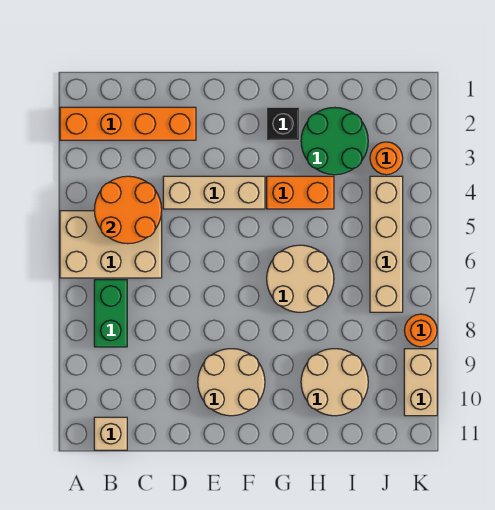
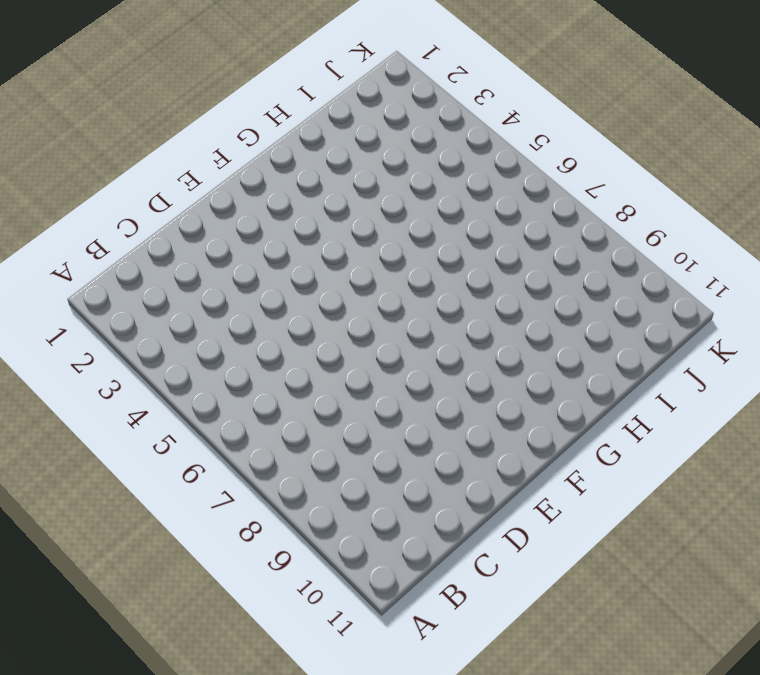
none -> orange brick A2:D2 level 1
none -> tan brick A5:C6 level 1
none -> green brick B7:B8 level 1

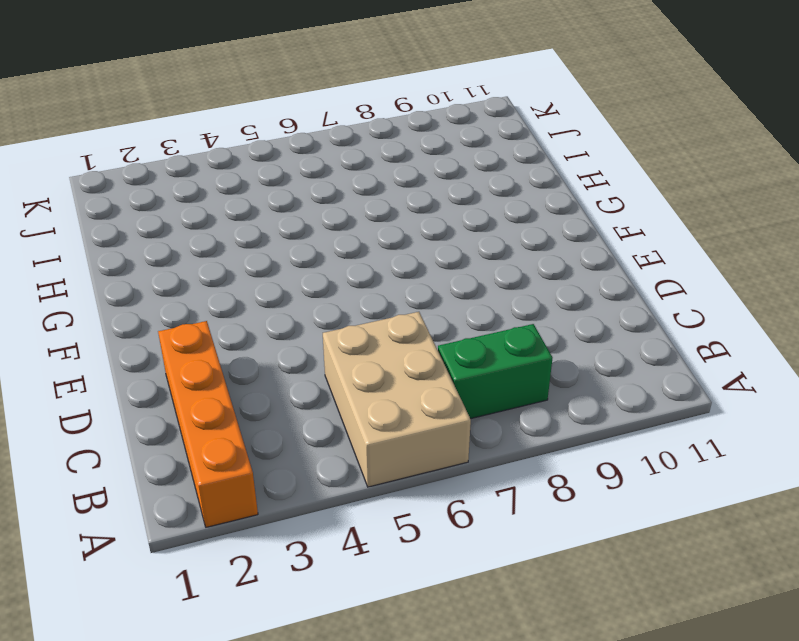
none -> tan brick B11 level 1
none -> tan brick D4:F4 level 1
none -> tan round brick E9:F10 level 1

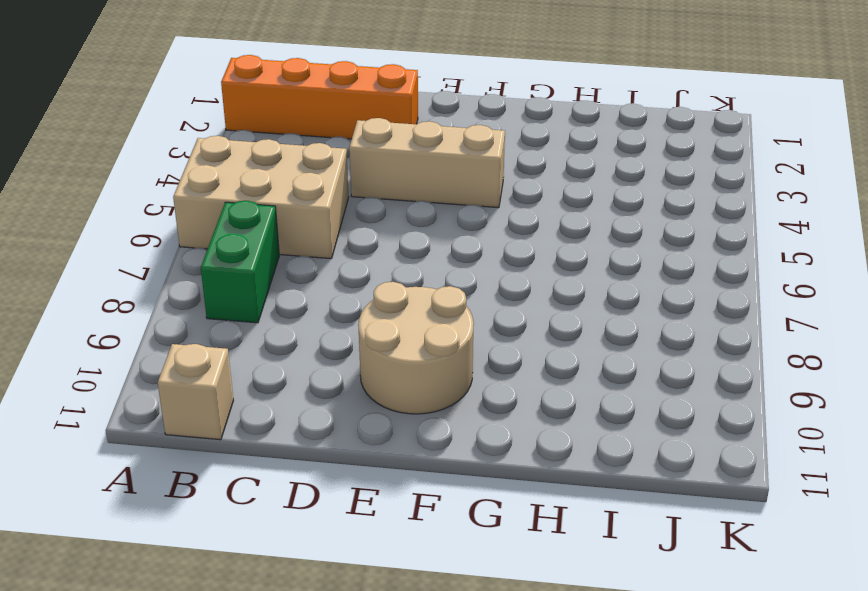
none -> black brick G2 level 1
none -> orange brick G4:H4 level 1
none -> tan round brick G6:H7 level 1

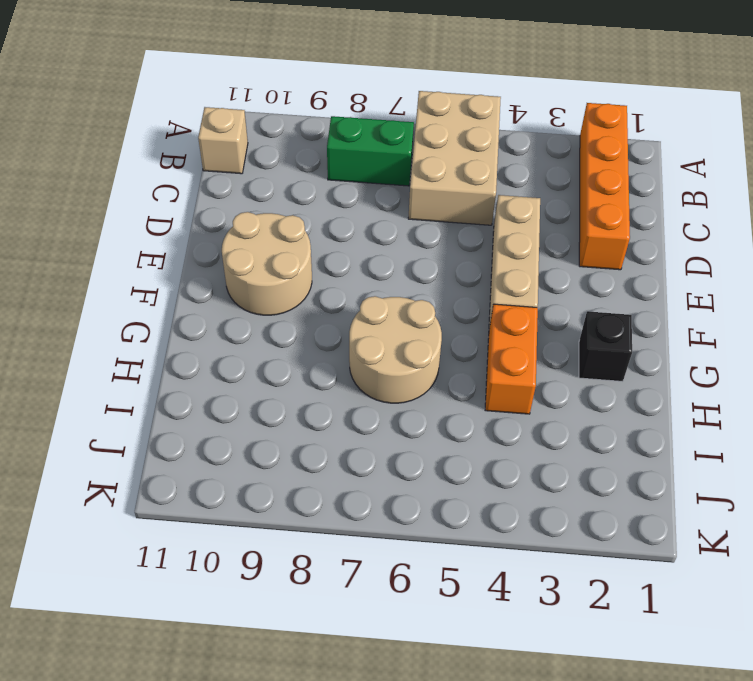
none -> green round brick H2:I3 level 1
none -> tan round brick H9:I10 level 1
none -> orange round brick J3 level 1

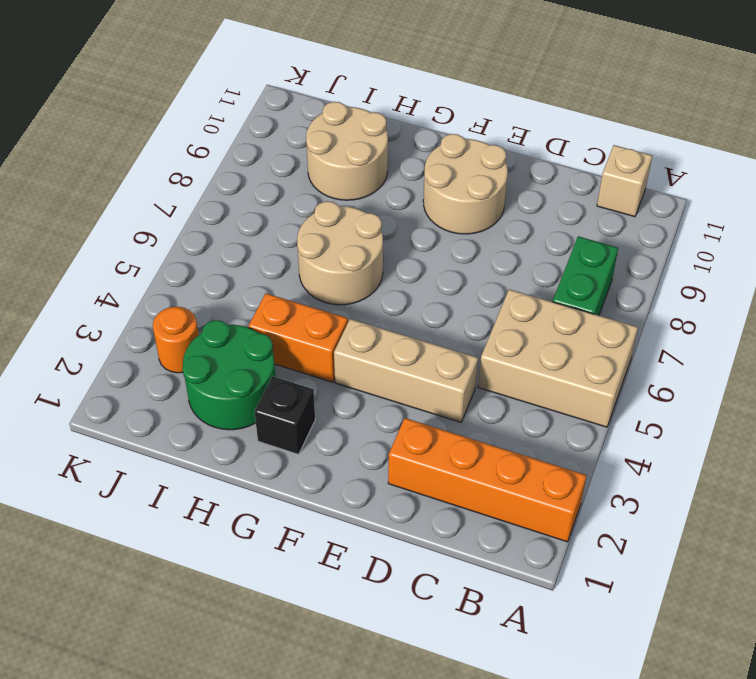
none -> tan brick J4:J7 level 1
none -> orange round brick K8 level 1
none -> tan brick K9:K10 level 1

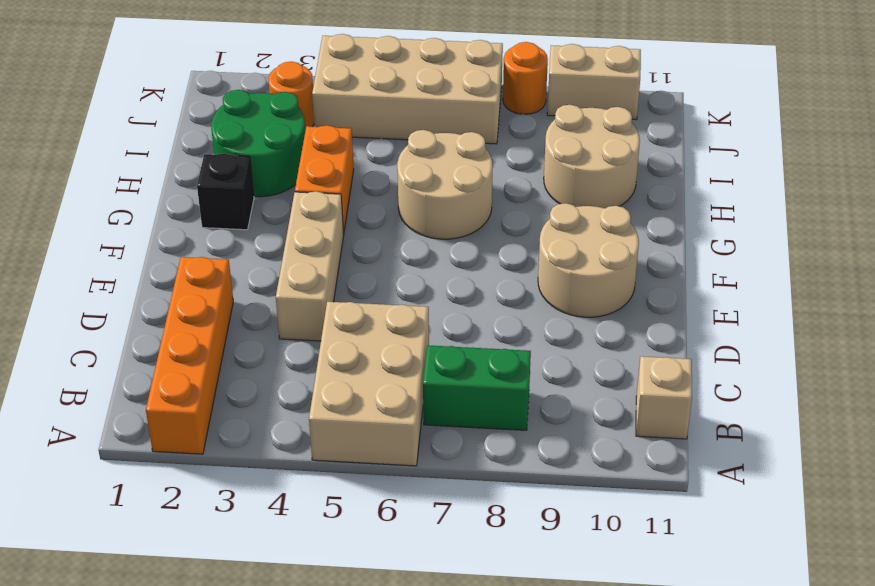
tan brick J4:K7 level 1 -> tan brick J4:J7 level 1
none -> orange round brick B4:C5 level 2

